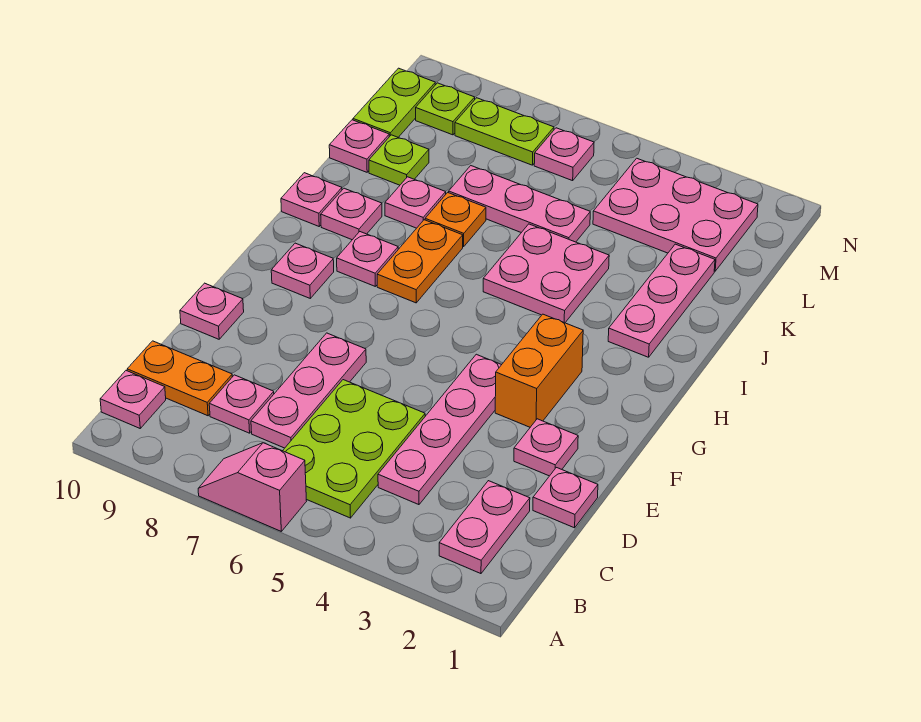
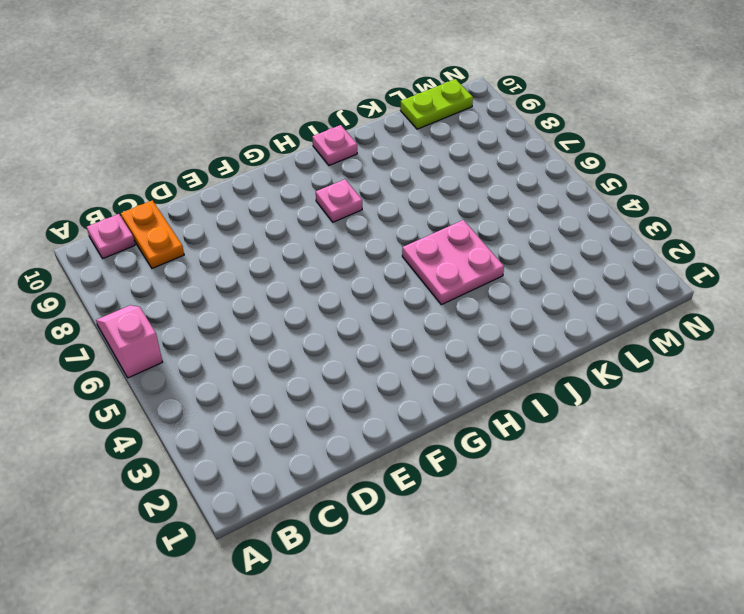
none -> pink plate B2:C2 level 1
none -> lime plate B5:D6 level 1
none -> pink plate C4:F4 level 1

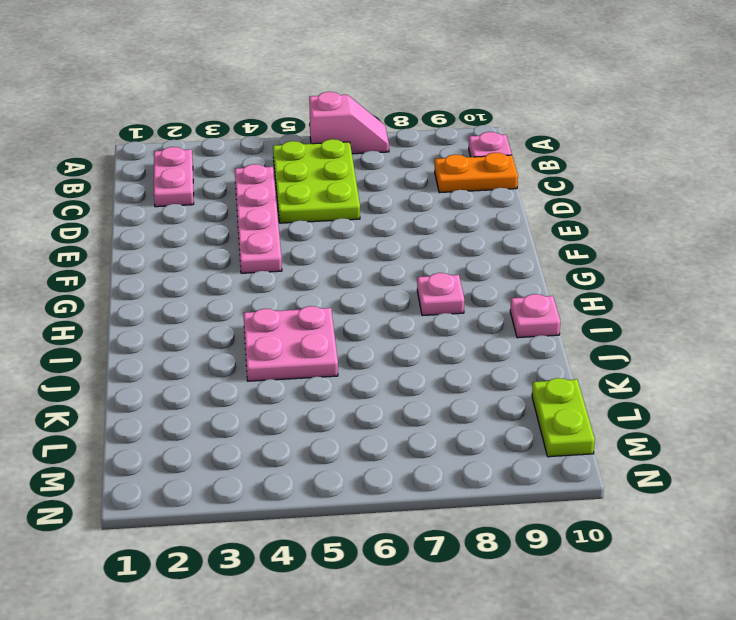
none -> pink plate C7:E7 level 1
none -> pink plate C8 level 1
none -> pink plate D1 level 1

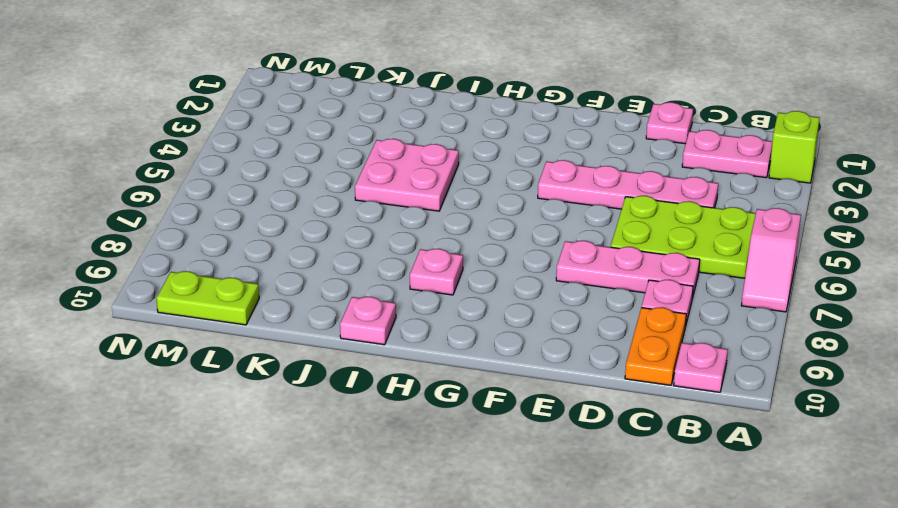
lime brick A2 level 1 -> none
none -> pink plate E2 level 1
none -> pink plate E10 level 1
none -> orange brick F3:G3 level 1

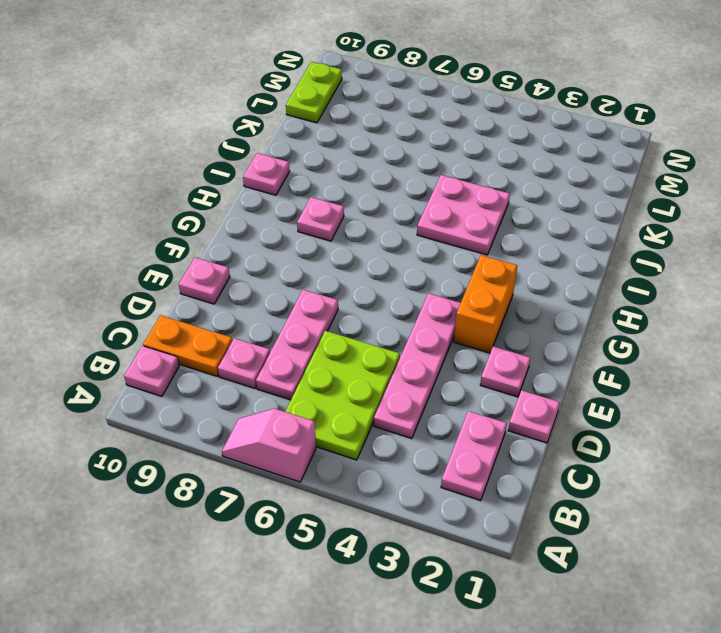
none -> pink plate G9 level 1
none -> orange plate H7:I7 level 1
none -> pink plate I2:K2 level 1

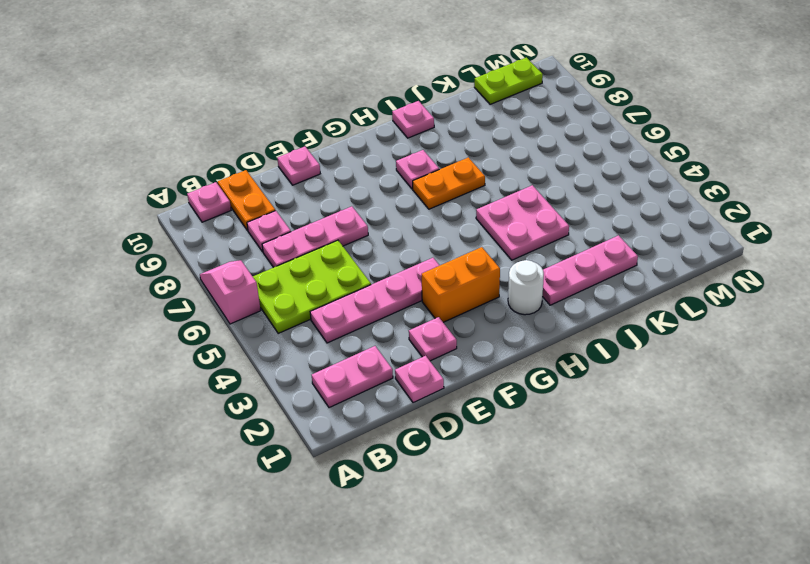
white round brick H2 level 1 -> none
none -> pink plate G9 level 1
none -> pink plate I9 level 1
none -> orange plate J7 level 1

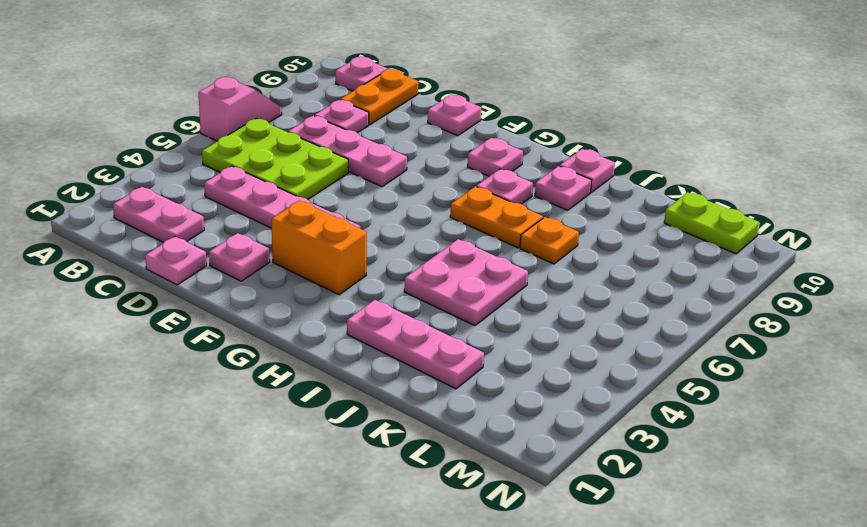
none -> pink plate J8 level 1
none -> pink plate K5:K7 level 1
none -> lime plate K9 level 1

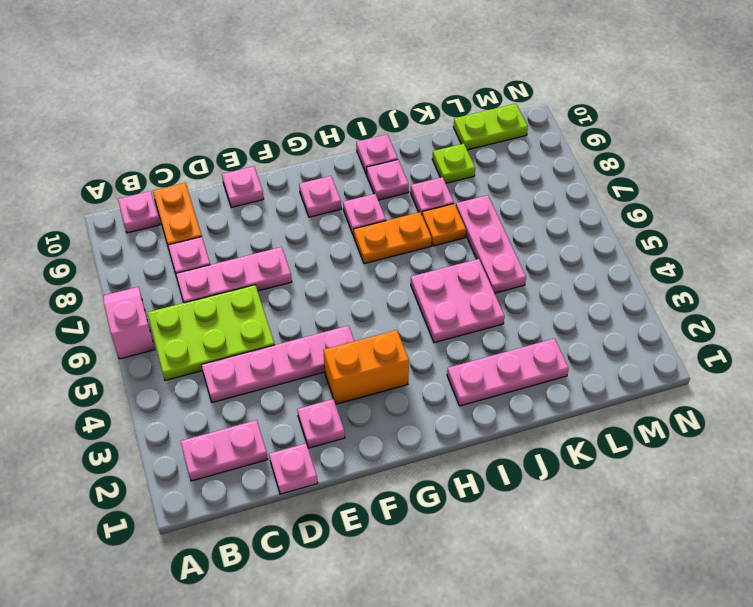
none -> pink plate K10 level 1
none -> pink plate L2:M4 level 1
none -> pink plate M6 level 1

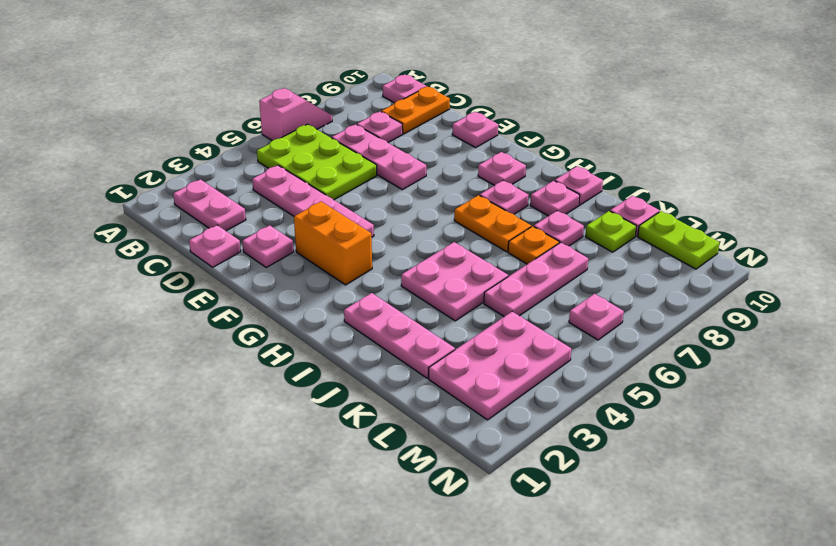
none -> lime plate M7:M8 level 1
none -> lime plate M9 level 1

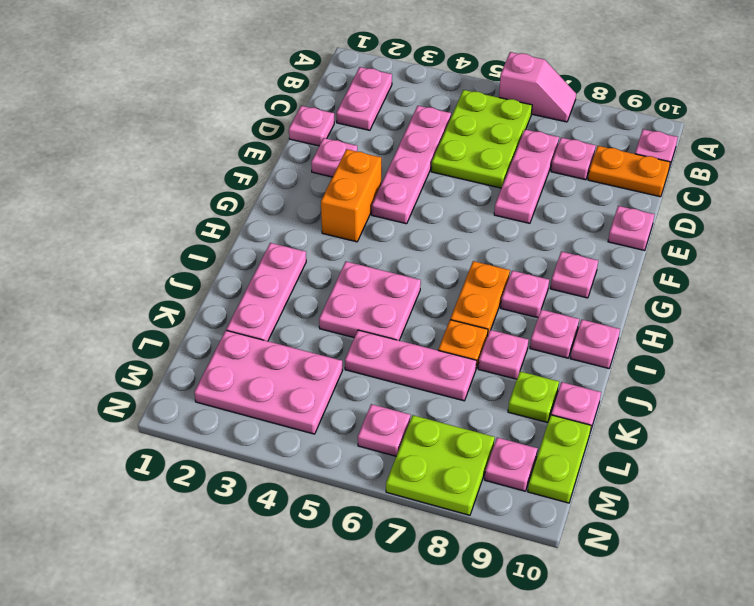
lime plate M7:N8 level 1 -> lime plate M7:M8 level 1
pink plate M9 level 1 -> lime plate M9 level 1

